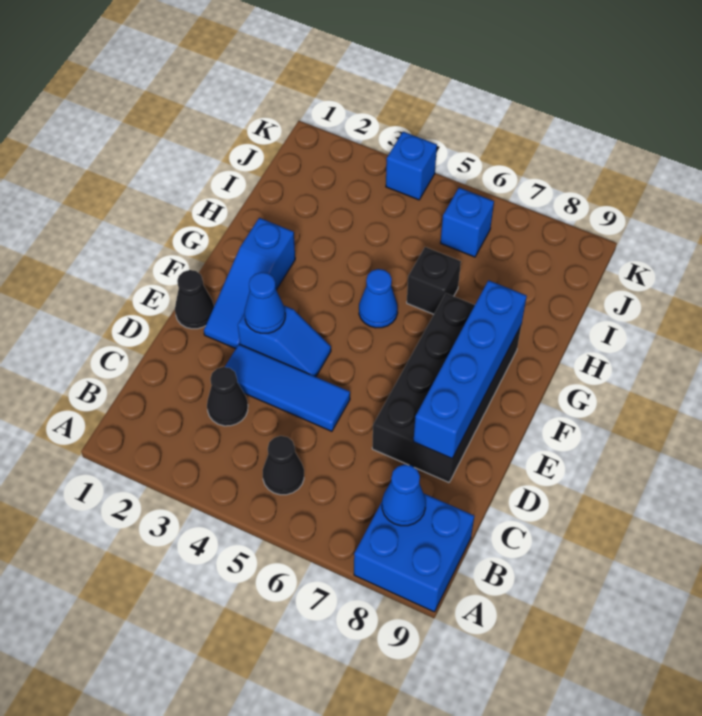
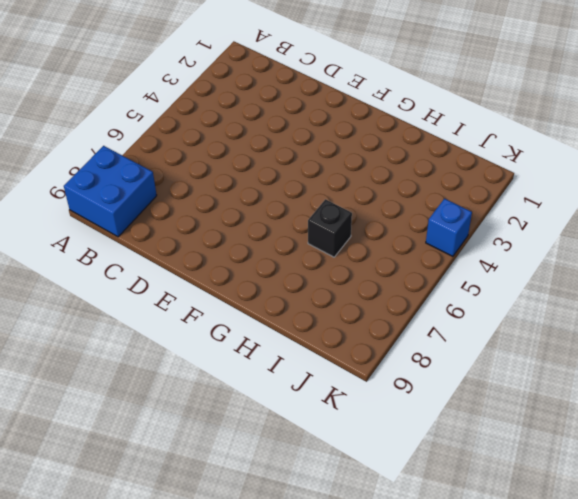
none -> black cone B5 level 1
none -> black cone C3 level 1
none -> blue tile D3:D5 level 1

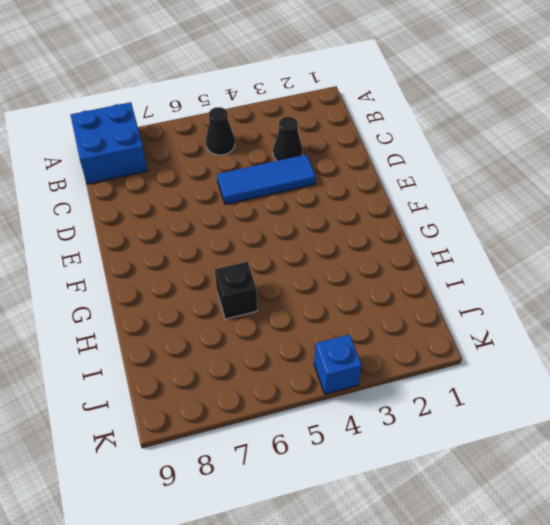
none -> black brick D7:G8 level 1
none -> black cone E1 level 1
none -> blue slope E2:G2 level 1 top G

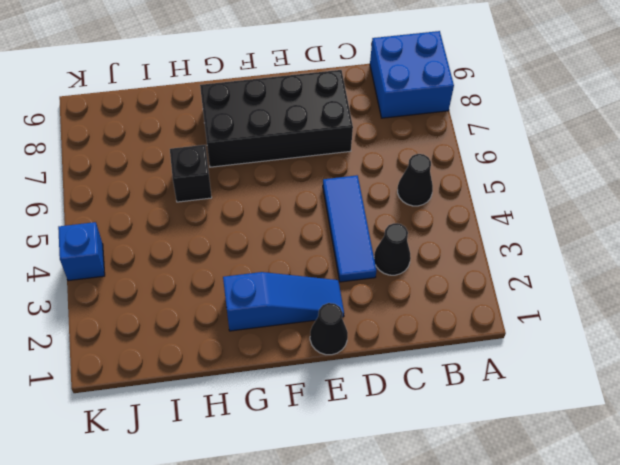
none -> blue slope E3:E4 level 1 top 3
none -> blue cone G5 level 1
none -> blue brick J6 level 1

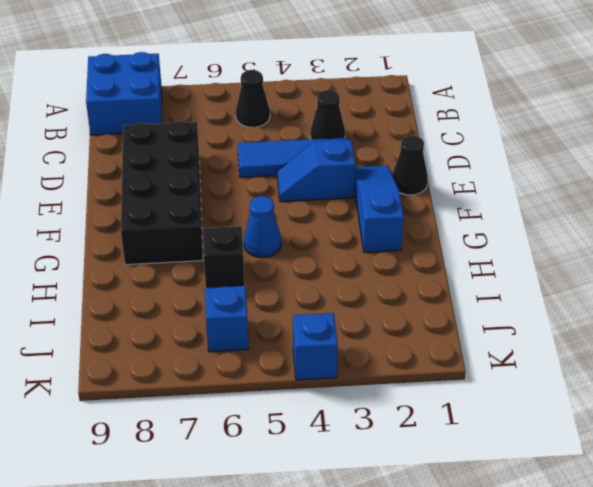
none -> blue cone B8 level 2
none -> blue brick D8:G8 level 2
none -> blue cone E3 level 2

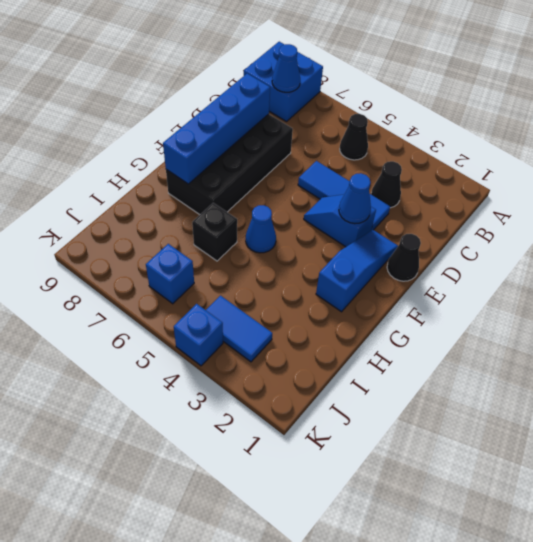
blue tile J3:J4 level 1 -> none

